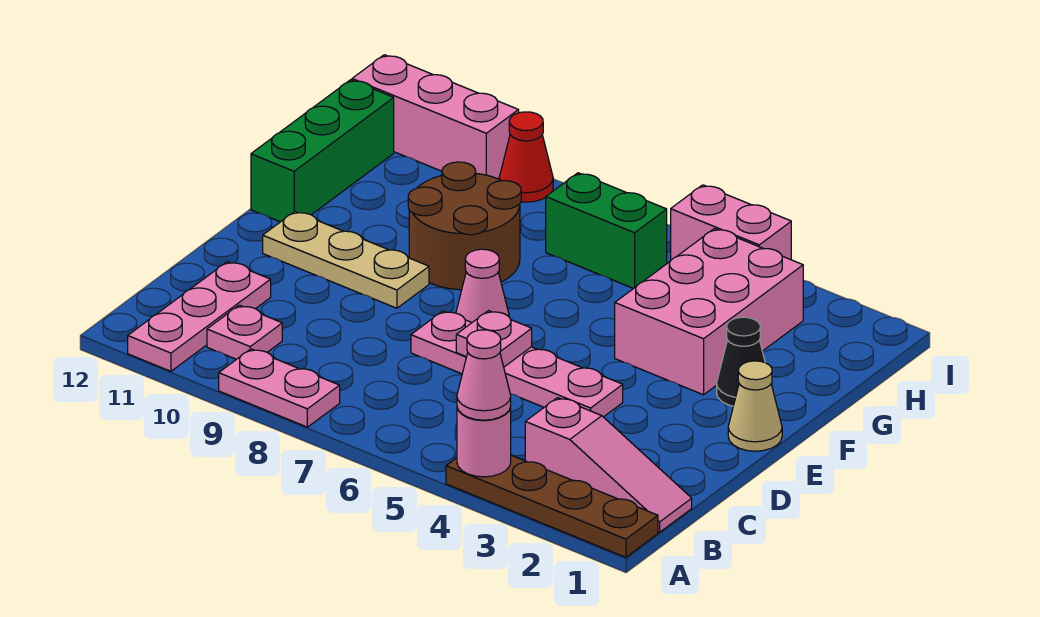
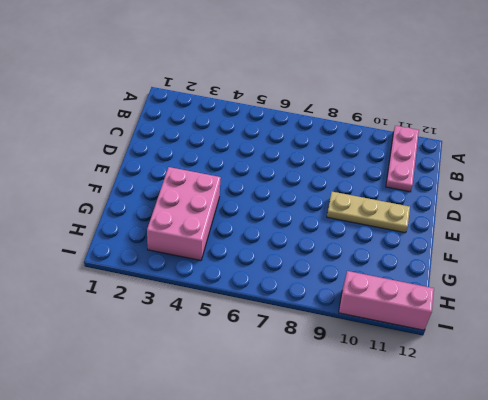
none -> brown plate A1:A4 level 1
none -> pink plate A8:A9 level 1
none -> pink slope B1:B3 level 1 top 3

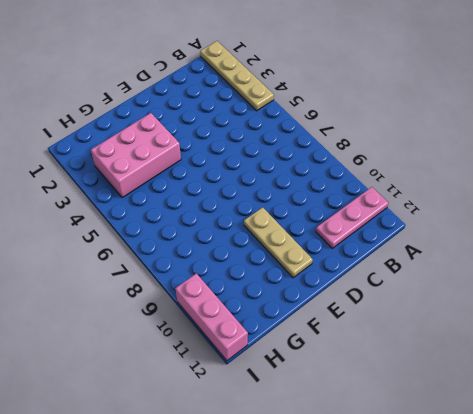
tan plate A1:A4 level 1 -> brown plate A1:A4 level 1
none -> pink plate A8:A9 level 1
none -> pink slope B1:B3 level 1 top 3
none -> pink plate B10 level 1

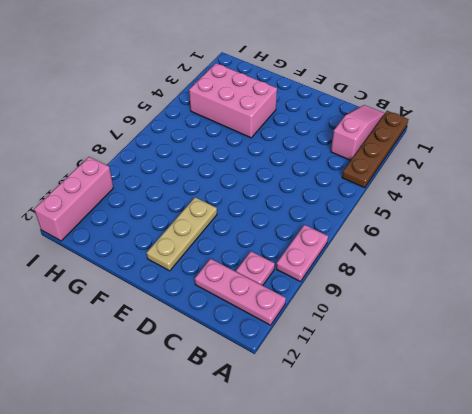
none -> pink plate D4:D7 level 1
none -> tan cone E1 level 1
none -> pink cone E7 level 1

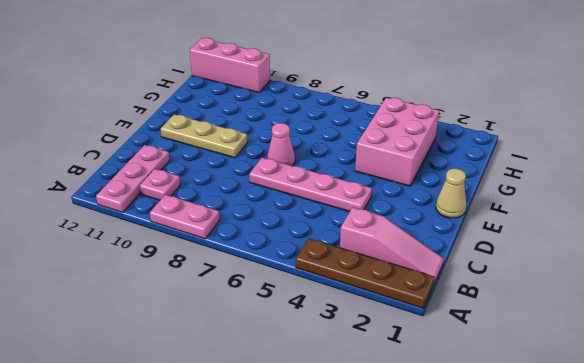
none -> black cone F2 level 1
none -> brown round brick F8:G9 level 1
none -> green brick F12:H12 level 1

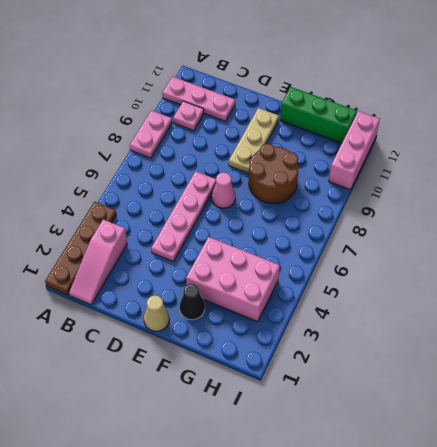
none -> green brick H6:H7 level 1
none -> pink brick I4:I5 level 1
none -> red cone I9 level 1

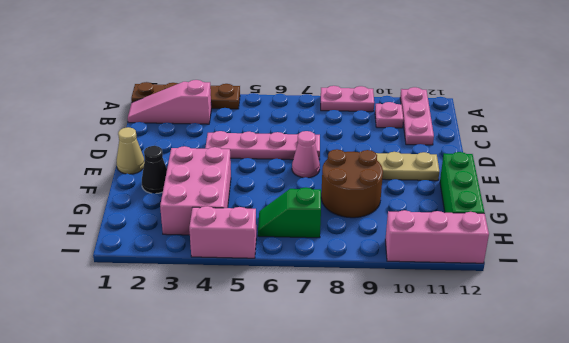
green slope H6:H7 level 1 top 7 -> green brick H6:H7 level 1
none -> red cone I9 level 1
none -> pink round brick A4 level 2
none -> pink plate D6 level 2

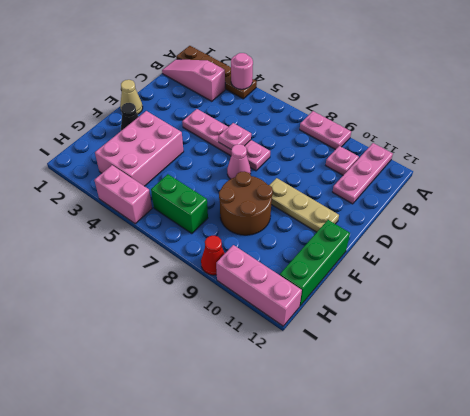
none -> pink cone A4 level 3

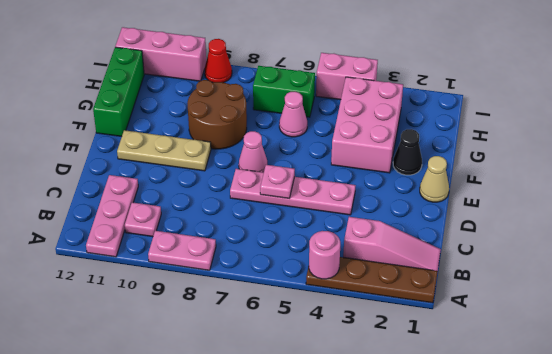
pink cone G6 level 1 -> pink cone A4 level 3

